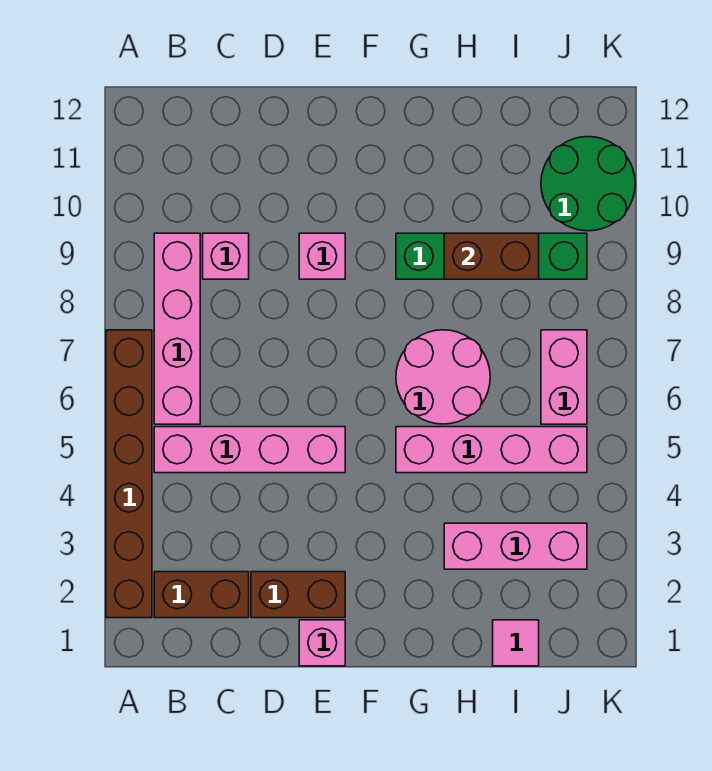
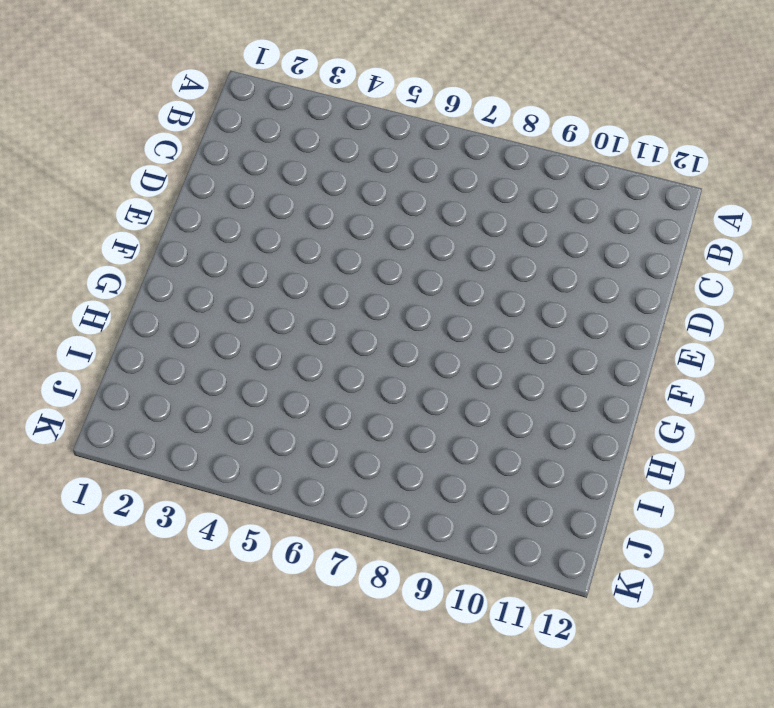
none -> brown brick A2:A7 level 1
none -> brown brick B2:C2 level 1
none -> pink brick B5:E5 level 1

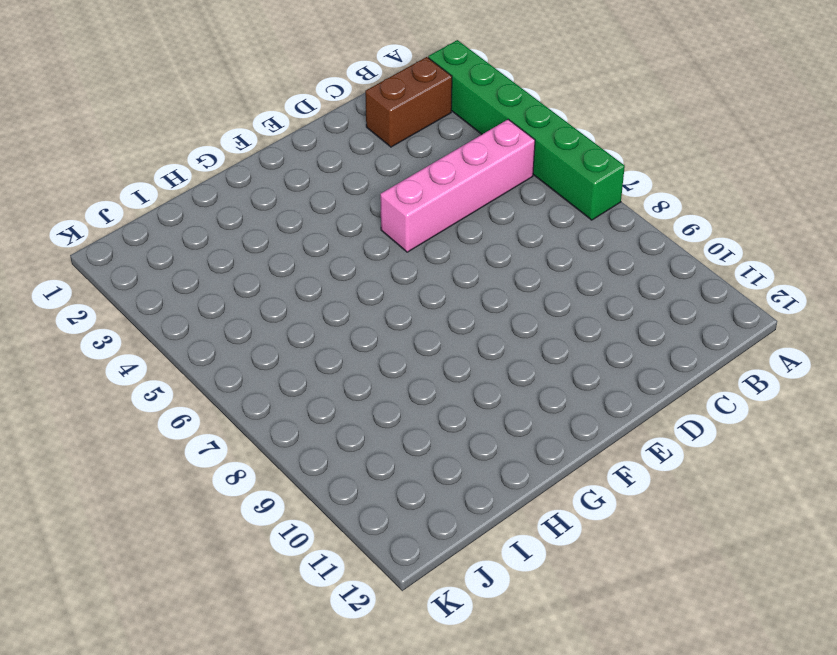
green brick A2:A7 level 1 -> brown brick A2:A7 level 1
none -> pink brick B6:B9 level 1
none -> pink brick C9 level 1
none -> brown brick D2:E2 level 1

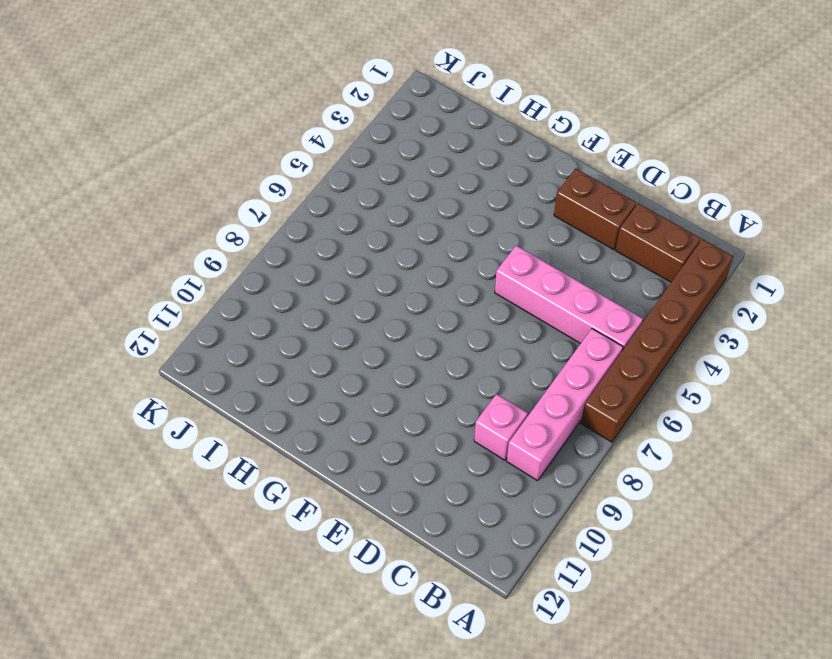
none -> pink brick E1 level 1
none -> pink brick E9 level 1
none -> pink brick G5:J5 level 1

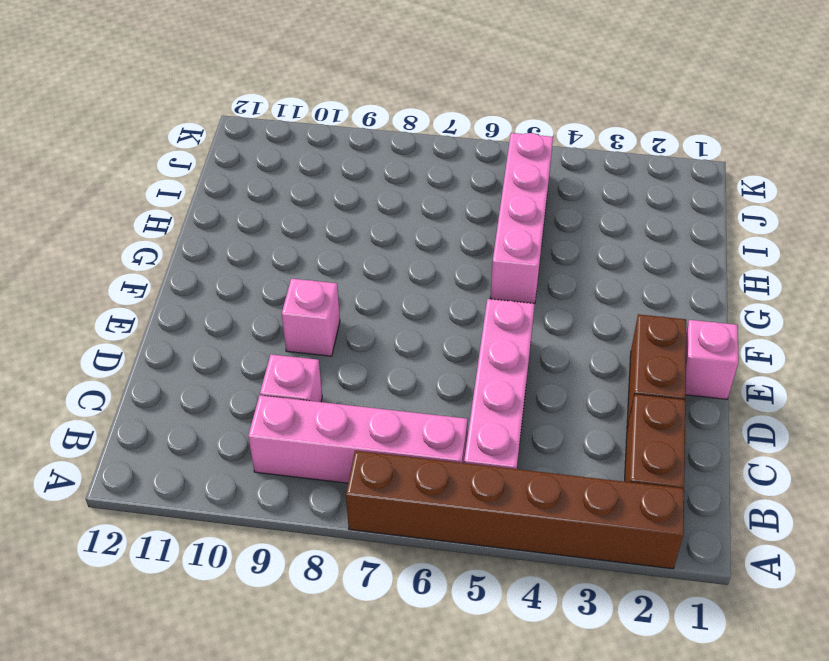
none -> pink round brick G6:H7 level 1
none -> green brick G9:J9 level 1
none -> pink brick H3:J3 level 1

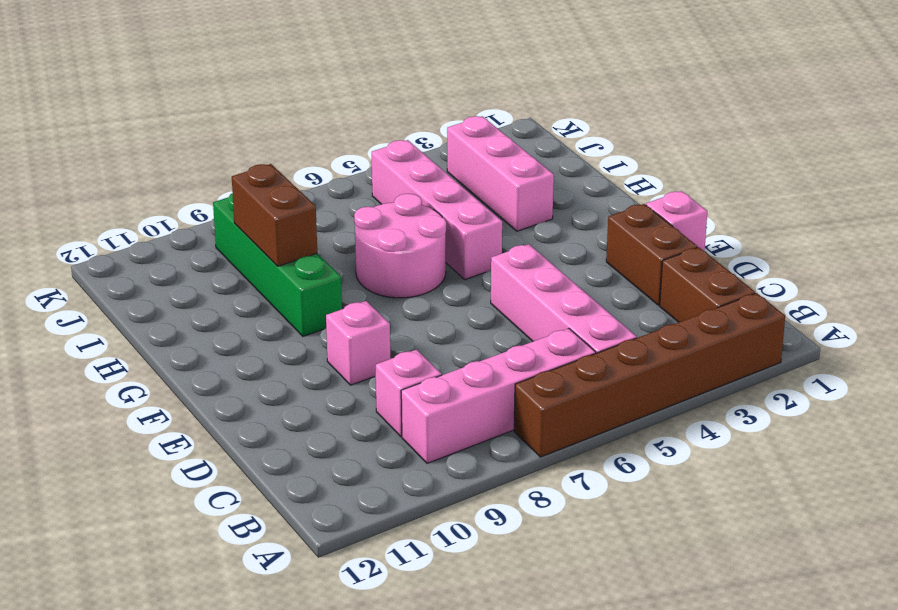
none -> pink tile I1 level 1
none -> pink brick J6:J7 level 1
none -> green round brick J10:K11 level 1

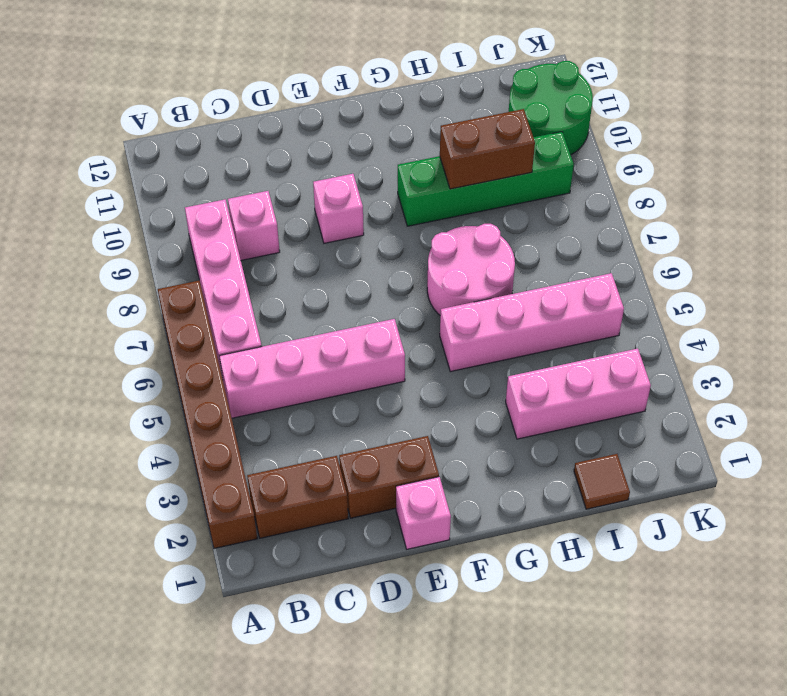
brown tile I1 level 1 -> pink tile I1 level 1
none -> pink brick J6:J7 level 1

